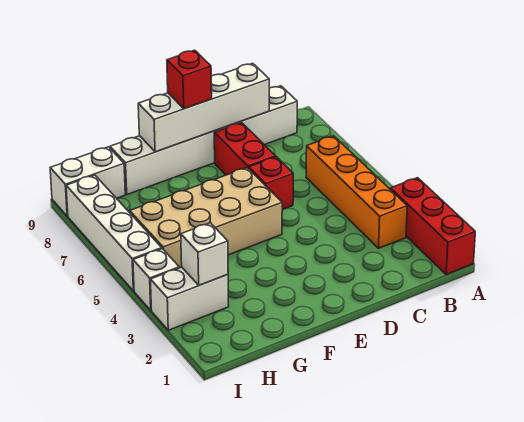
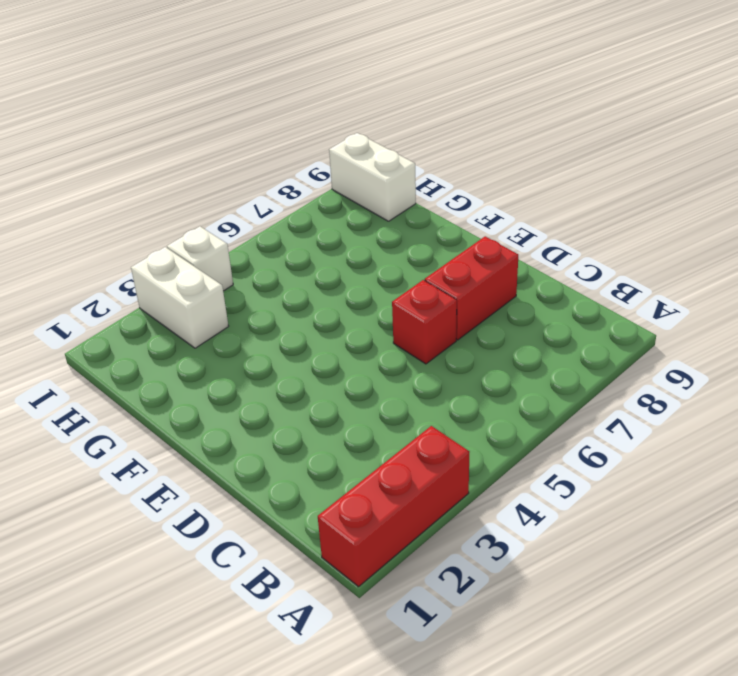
none -> orange brick B3:B6 level 1
none -> white brick B9:G9 level 1
none -> tan brick E5:H6 level 1

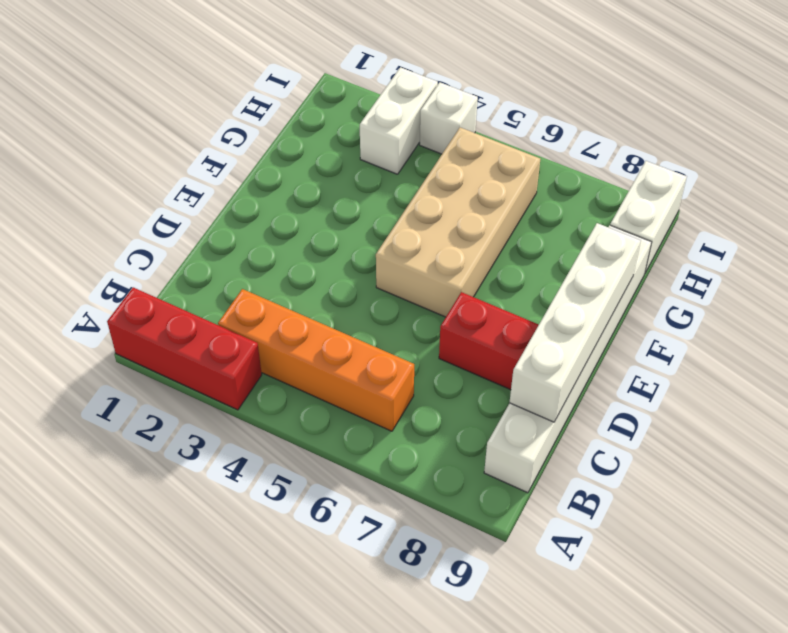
none -> red brick D6 level 1
none -> white brick I5:I8 level 1
none -> white brick H3 level 2

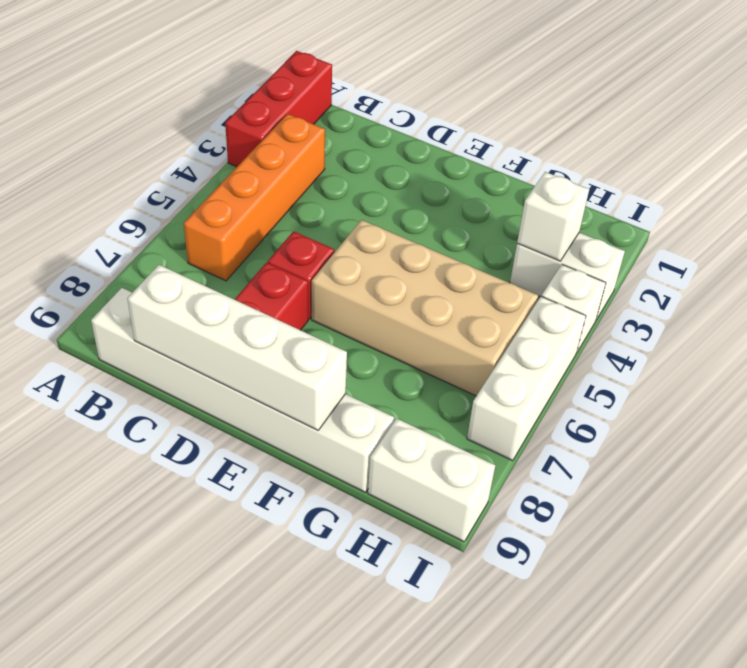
white brick I5:I7 level 1 -> white brick I5:I8 level 1
none -> red brick E9 level 3

